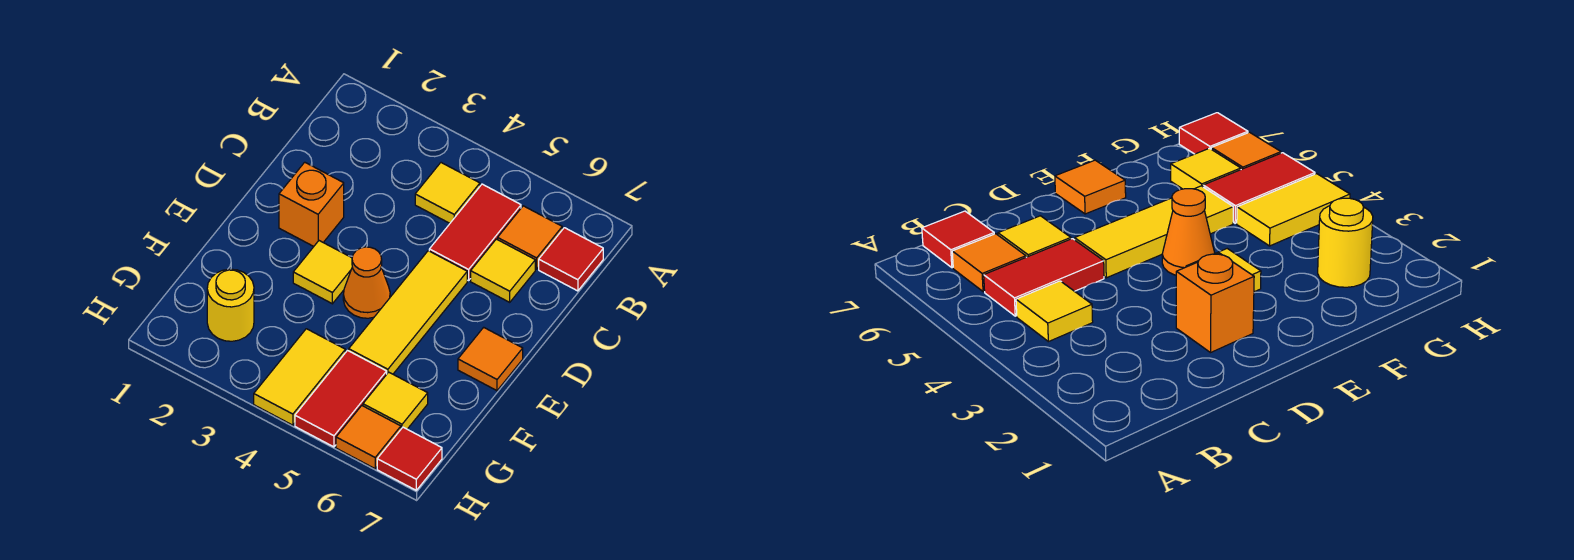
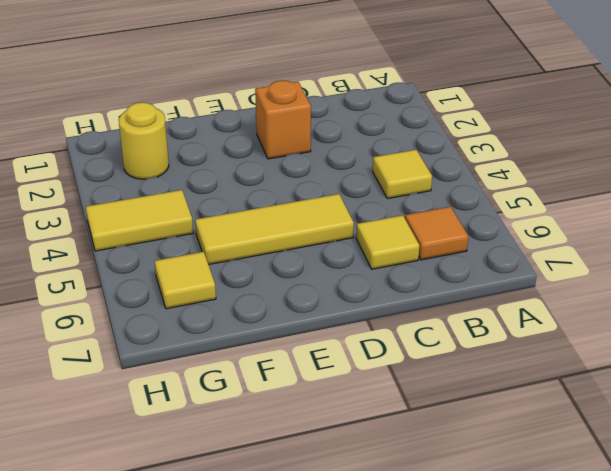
none -> red tile B5:C5 level 1
none -> red tile B7 level 1
none -> yellow tile E3 level 1

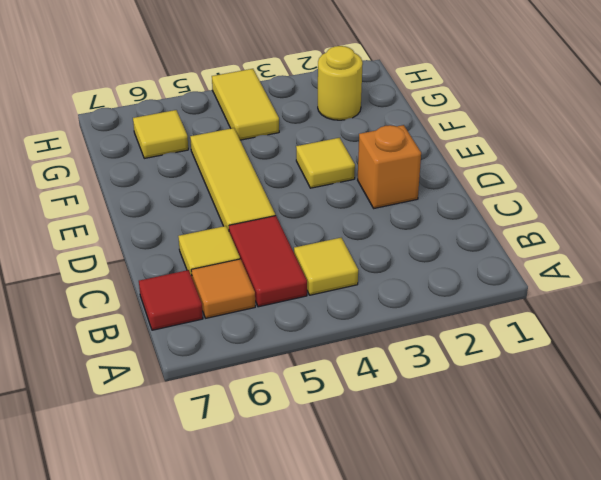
none -> orange cone E4 level 1
none -> orange tile E7 level 1
none -> red tile G5:H5 level 1

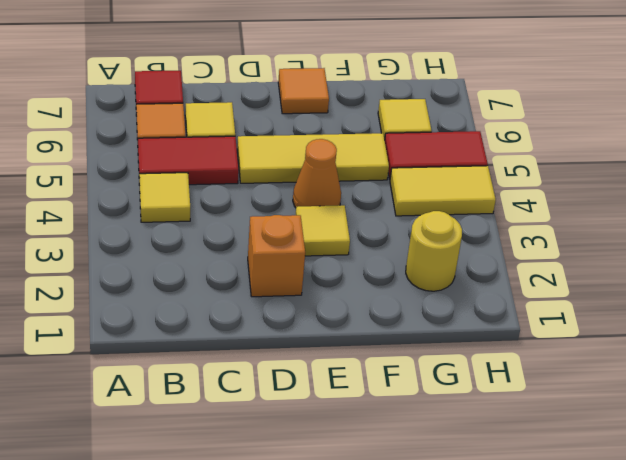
none -> orange tile H6 level 1
none -> red tile H7 level 1

